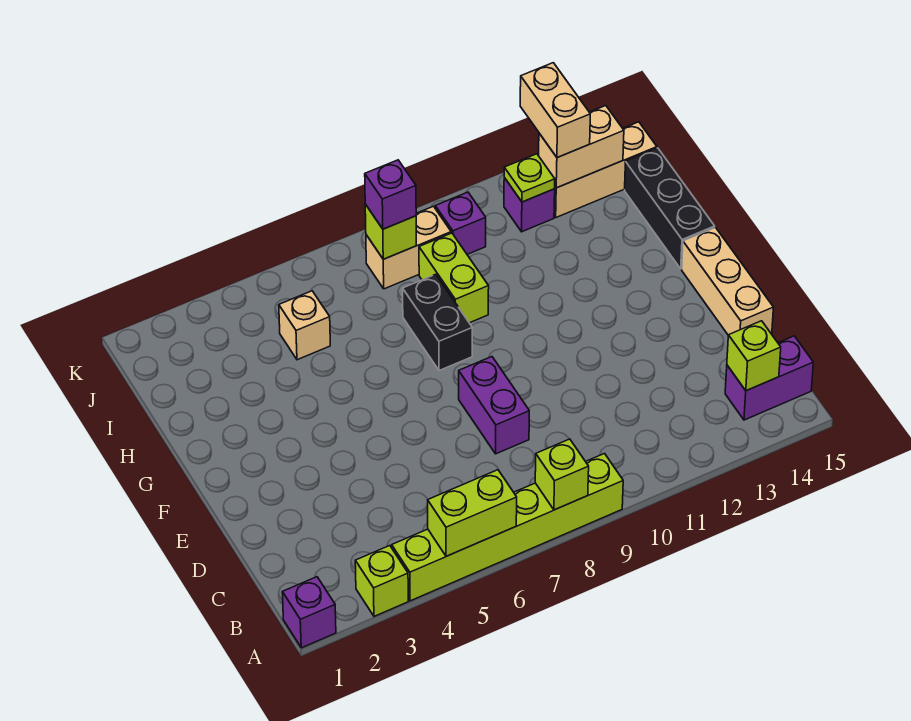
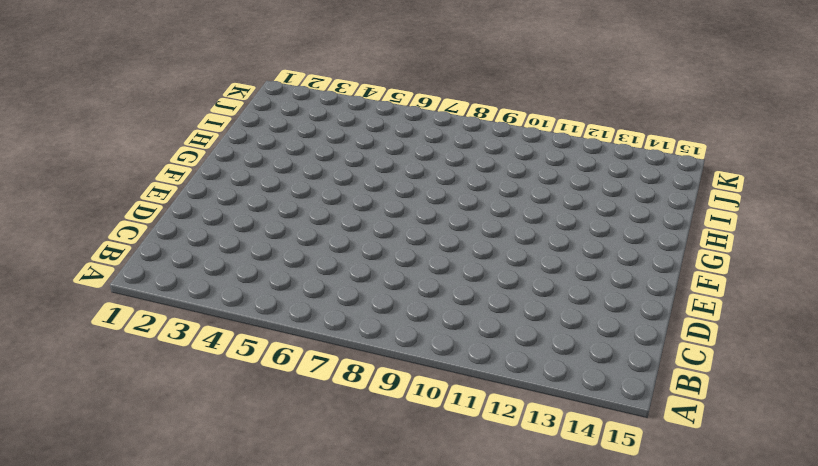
none -> purple brick A1 level 1
none -> lime brick A3 level 1
none -> lime brick A4:A9 level 1

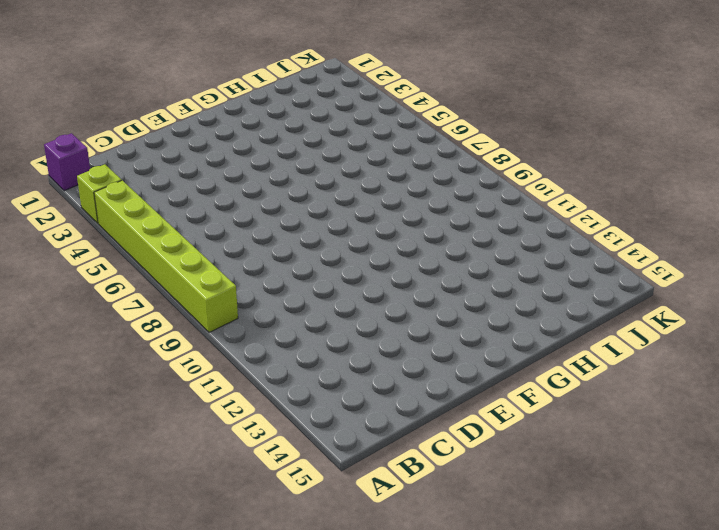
none -> purple brick B14:B15 level 1
none -> purple brick D8:E8 level 1
none -> tan brick D15:F15 level 1

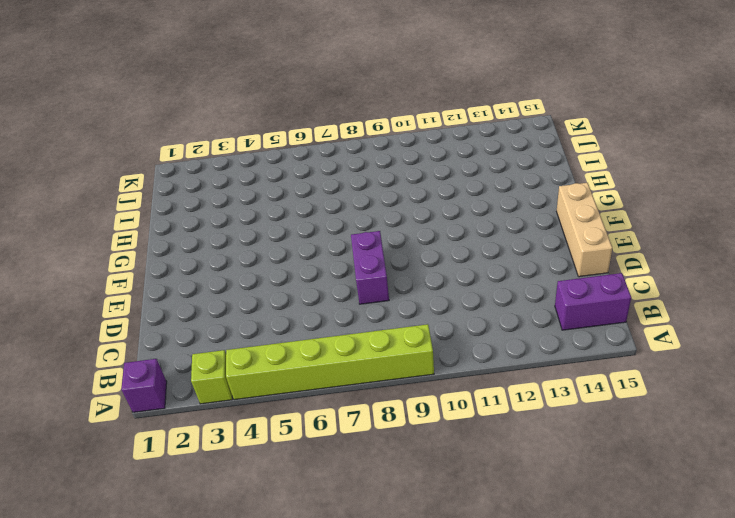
none -> black brick G8:H8 level 1
none -> black brick G15:I15 level 1
none -> lime brick H9:I9 level 1

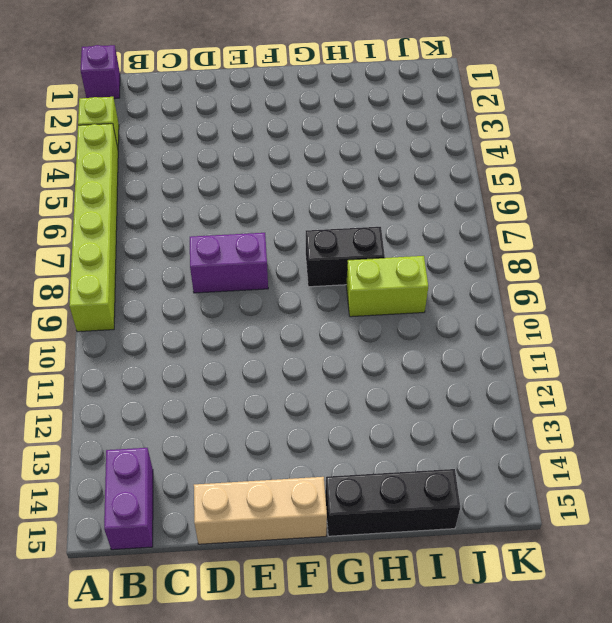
none -> tan brick I5 level 1
none -> tan brick J8:J9 level 1
none -> purple brick J10 level 1

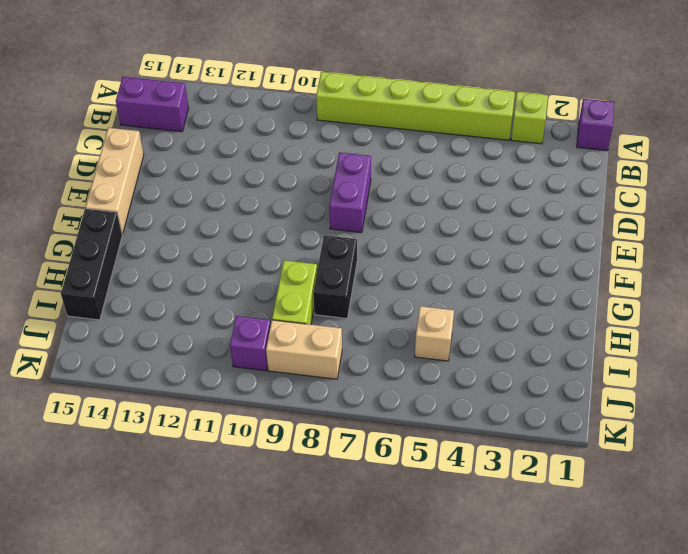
none -> purple brick J12 level 1
none -> tan brick J13:J15 level 1
none -> lime brick A5:A6 level 2

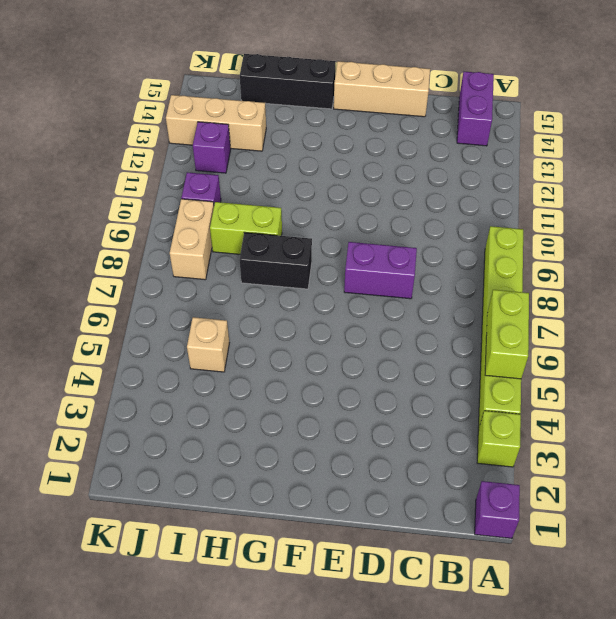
tan brick I13:K13 level 1 -> tan brick J13:J15 level 1
none -> lime brick A8 level 2
none -> lime brick B14 level 2
none -> lime brick J8 level 2

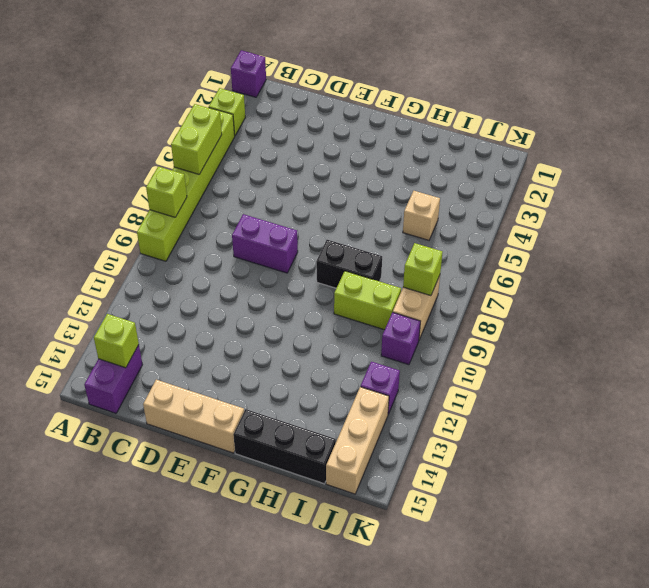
none -> lime plate J12 level 2
none -> tan brick J13:J14 level 2
none -> purple brick J8 level 3

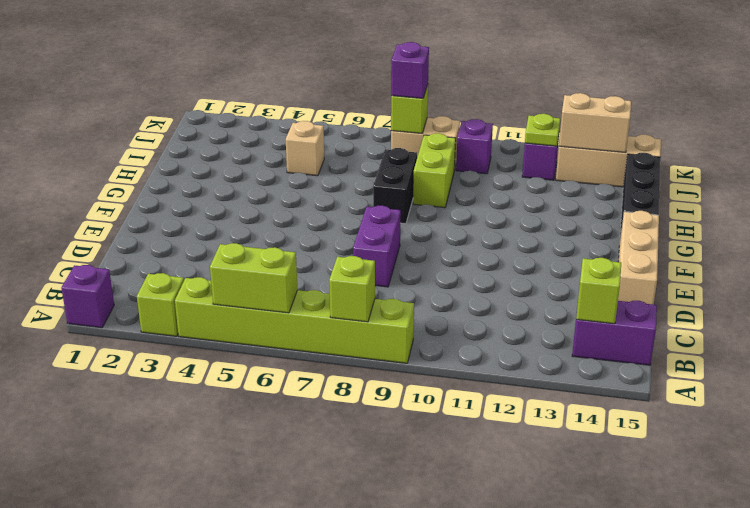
none -> tan brick J13:K13 level 3

